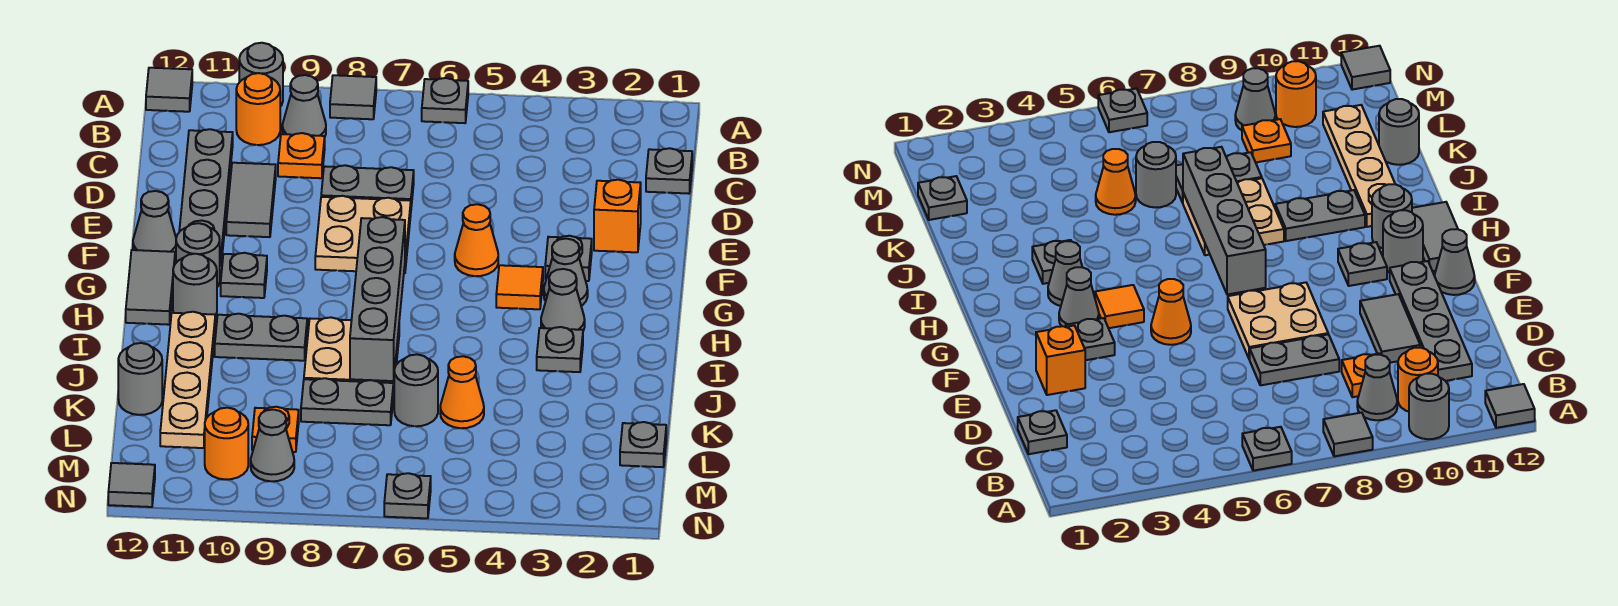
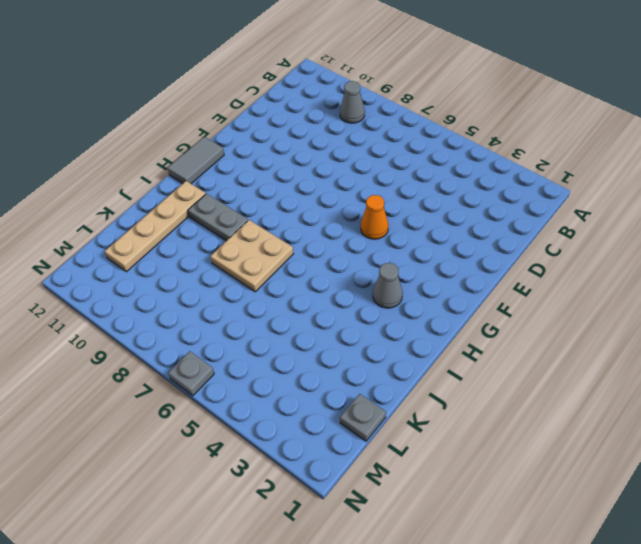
none -> grey plate A6 level 1
none -> grey tile A8 level 1
none -> grey round brick A10 level 1
none -> grey tile A12 level 1

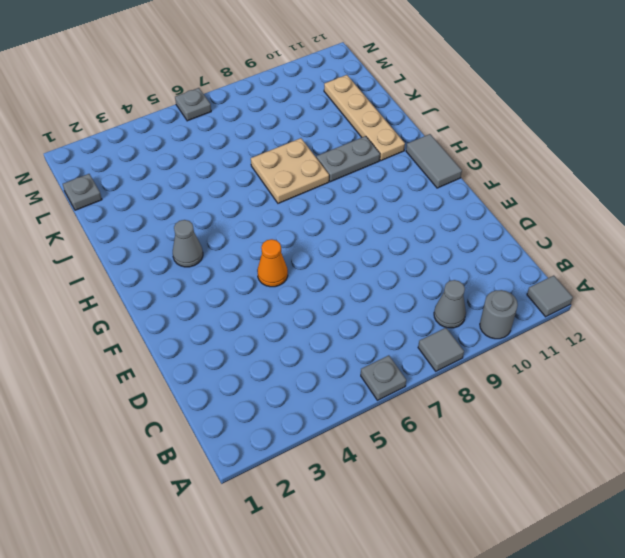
none -> orange round brick B10 level 1
none -> grey plate C1 level 1
none -> orange plate C9 level 1
none -> grey plate C11:F11 level 1

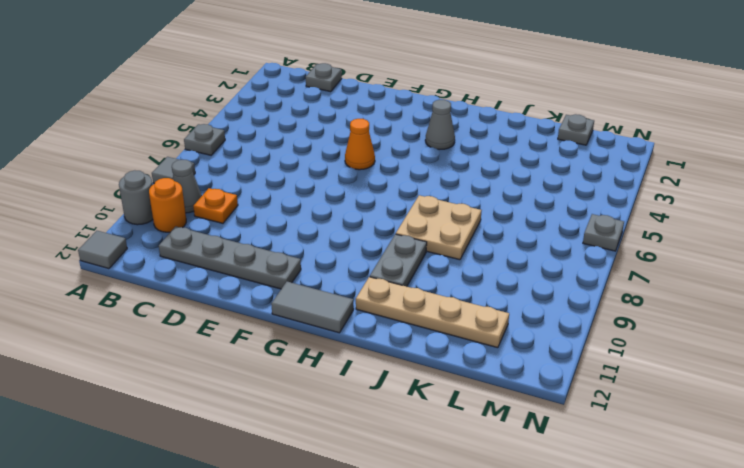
none -> grey plate D7:D8 level 1
none -> grey tile D10:E10 level 1
none -> orange brick E2 level 1
none -> tan plate E7:F8 level 1

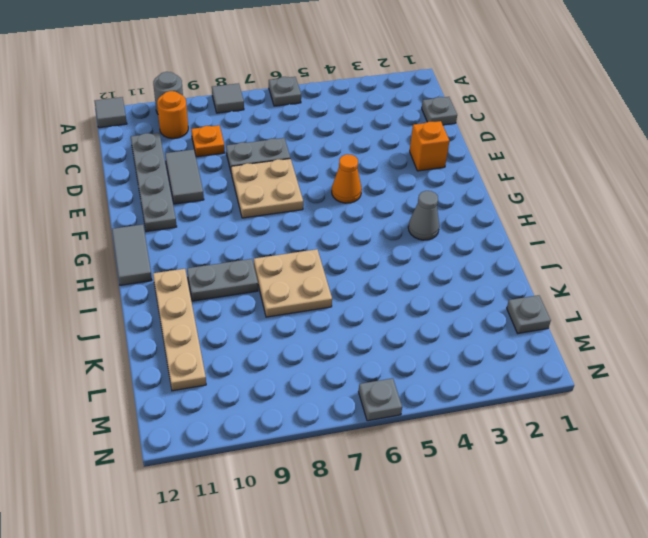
none -> grey cone B9 level 1
none -> grey plate F3 level 1
none -> grey cone F12 level 1
none -> grey cone G3 level 1

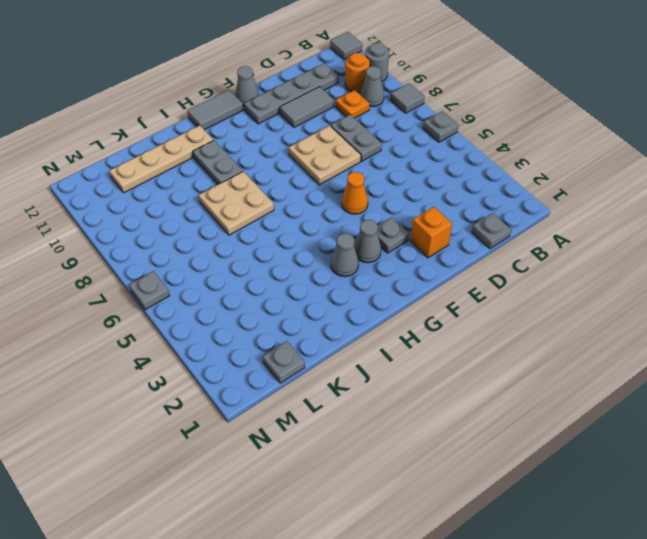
none -> orange tile G4 level 1
none -> grey plate G10 level 1
none -> grey round brick G11 level 1
none -> grey round brick H11 level 1

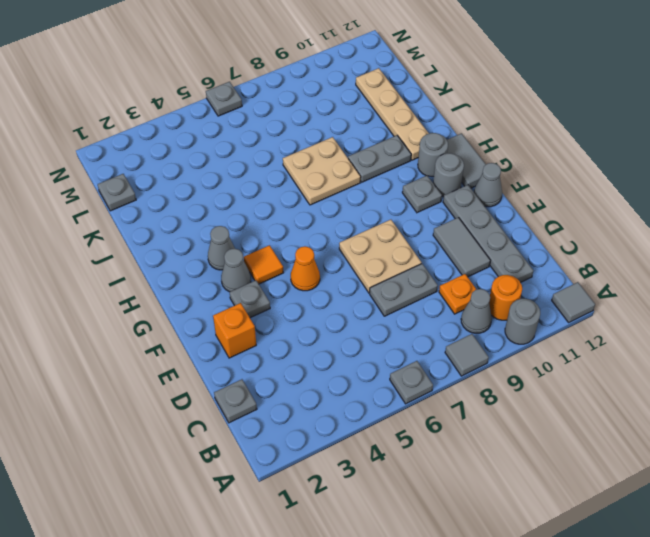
none -> grey plate I3 level 1
none -> orange cone K5 level 1
none -> grey round brick K6 level 1
none -> grey plate K7:K8 level 1

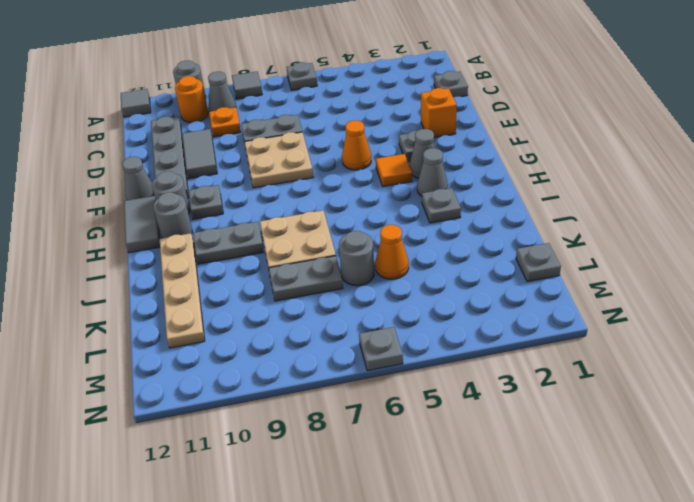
none -> grey round brick K12 level 1
none -> orange plate L9 level 1
none -> grey cone M9 level 1
none -> orange round brick M10 level 1

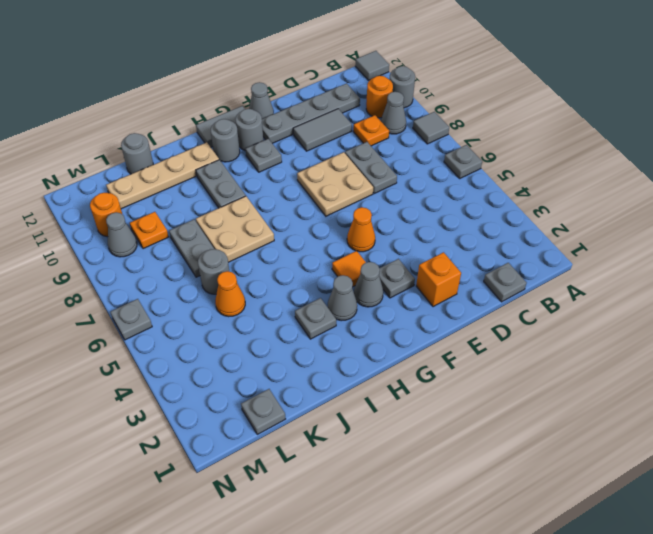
none -> grey tile N12 level 1
none -> grey brick G7:J7 level 2

